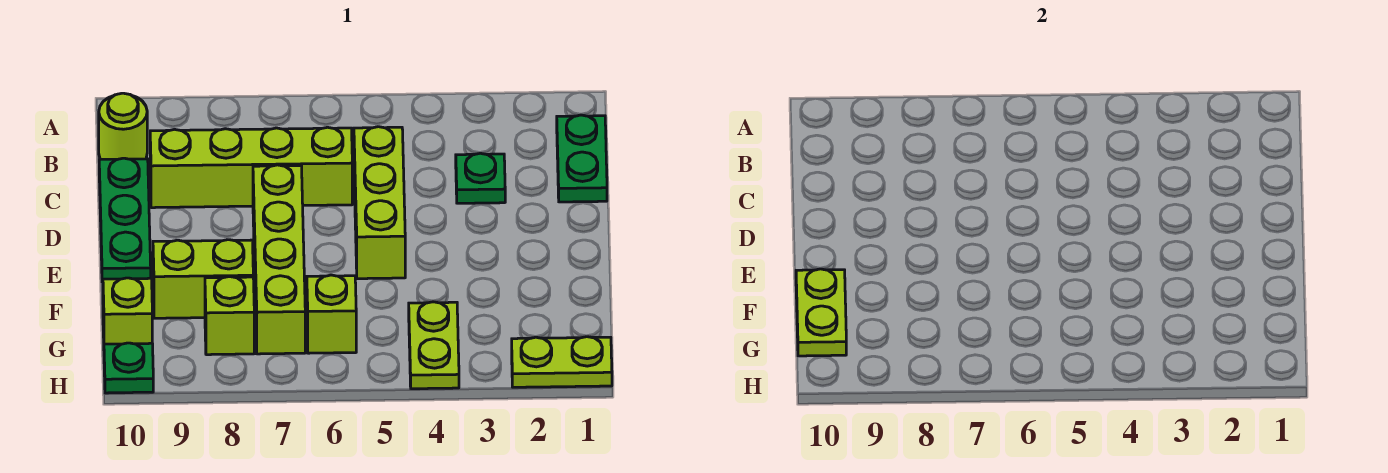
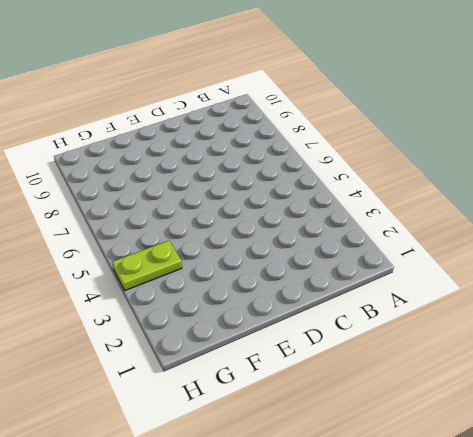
none -> green plate B1:C1 level 1
none -> lime round brick B10 level 1
none -> green plate C3 level 1

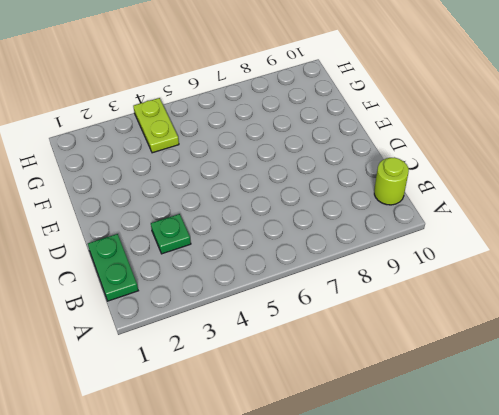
none -> lime brick C5:E5 level 1
none -> lime brick C6:C9 level 1
none -> green plate C10:E10 level 1

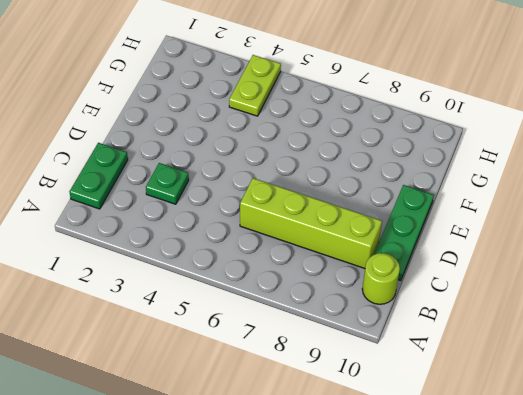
none -> lime brick C5:E5 level 1
none -> lime brick D7:G7 level 1
none -> lime brick F8:F9 level 1

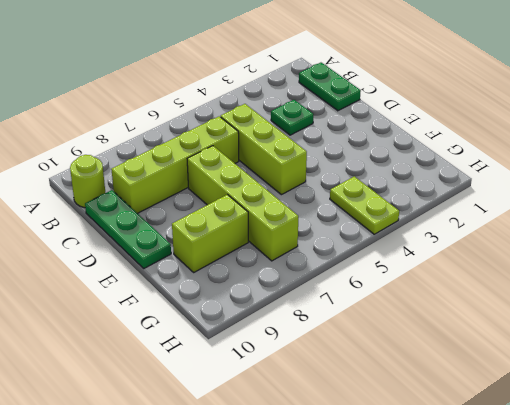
none -> lime brick G6 level 1
none -> lime brick G8 level 1
none -> lime brick G10 level 1

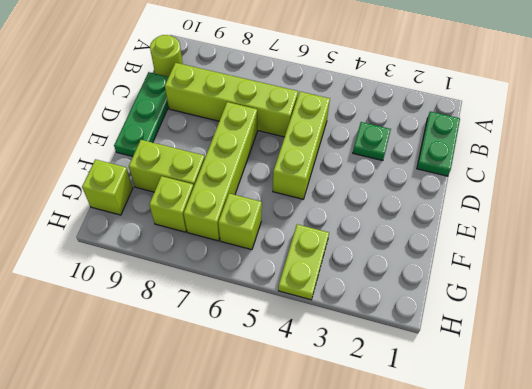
none -> lime plate H1:H2 level 1
none -> green plate H10 level 1
none -> lime plate F10:G10 level 2

